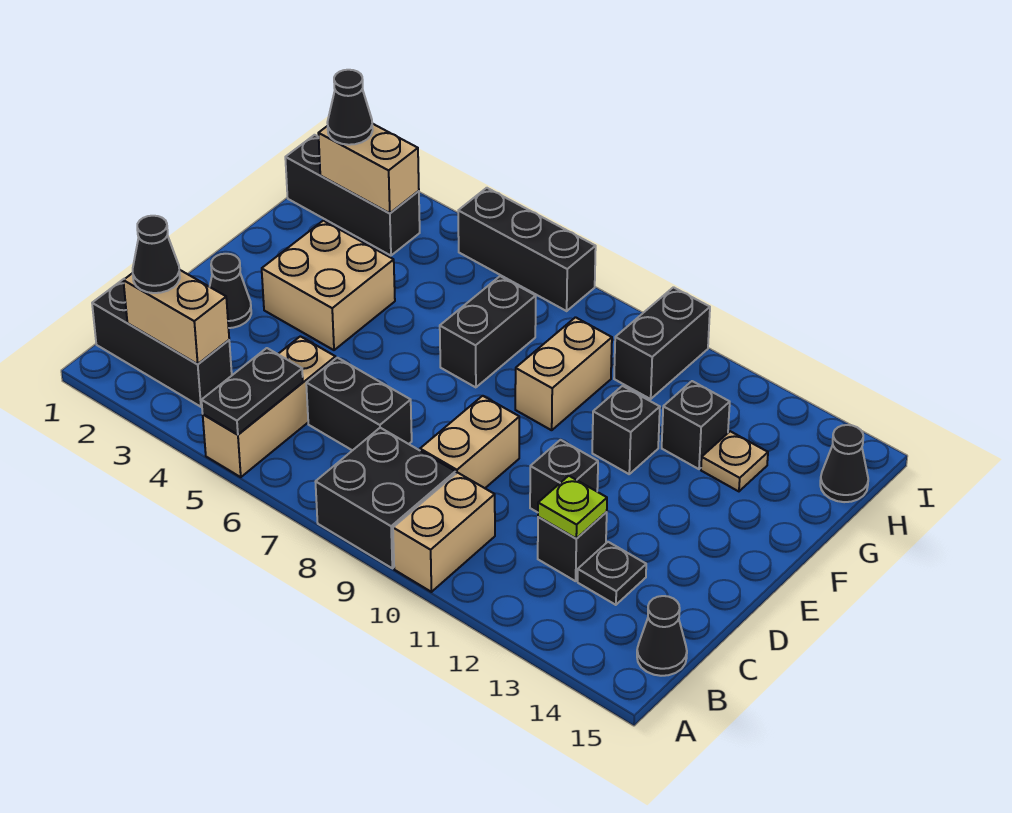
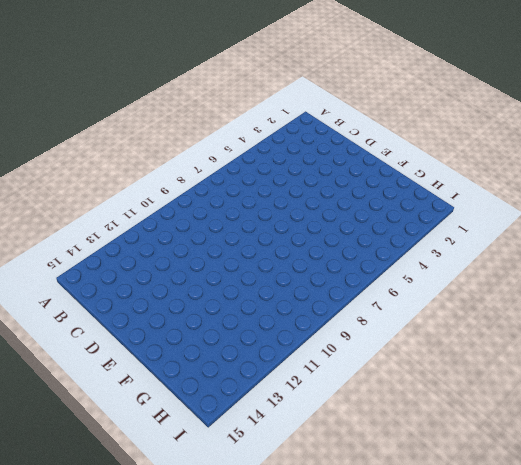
none -> tan brick A5:C5 level 1
none -> black brick A8:B9 level 1
none -> tan brick A10:B10 level 1

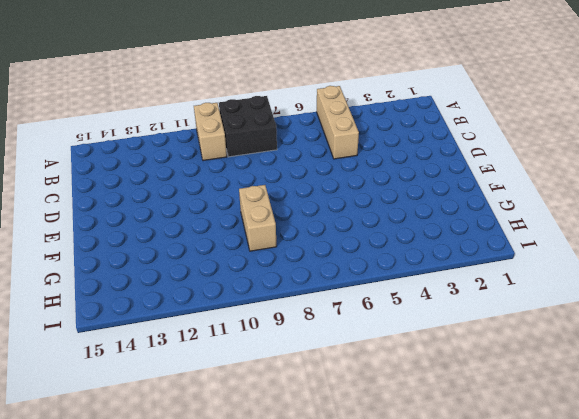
none -> black brick B1:B3 level 1
none -> black cone B15 level 1
none -> black brick C6:C7 level 1

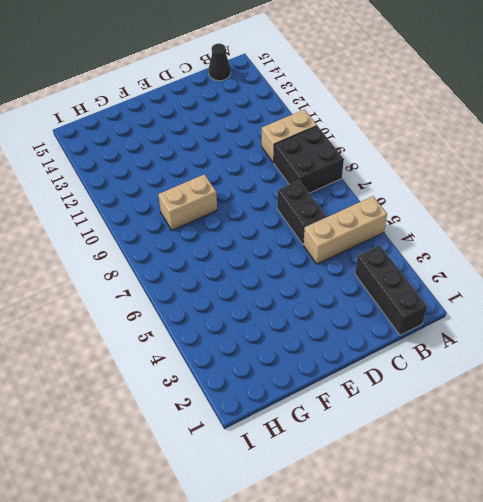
none -> tan brick C9:D9 level 1
none -> black brick C12 level 1
none -> black plate C13 level 1

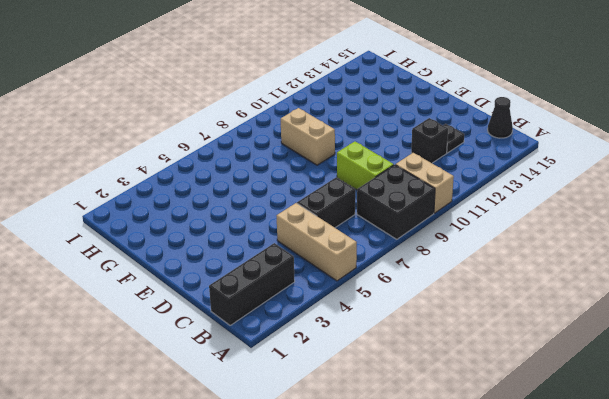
lime brick C9:D9 level 1 -> tan brick C9:D9 level 1
none -> black cone D2 level 1
none -> black brick D11 level 1
none -> tan brick E3:F4 level 1

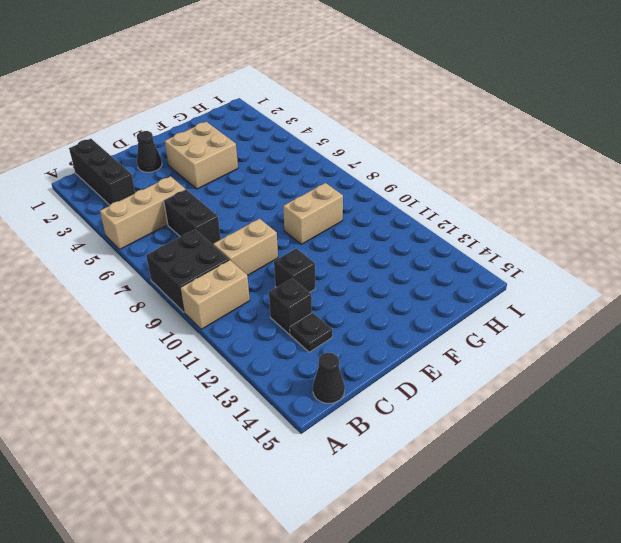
none -> black brick F7:G7 level 1
none -> black brick F11 level 1
none -> black brick G12 level 1

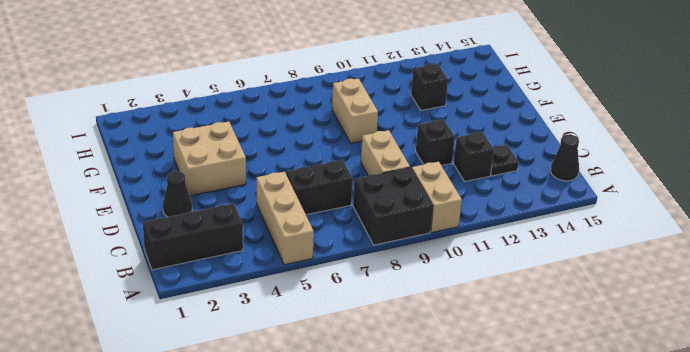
none -> black brick F7:G7 level 1
none -> black brick F11 level 1
none -> tan plate G13 level 1

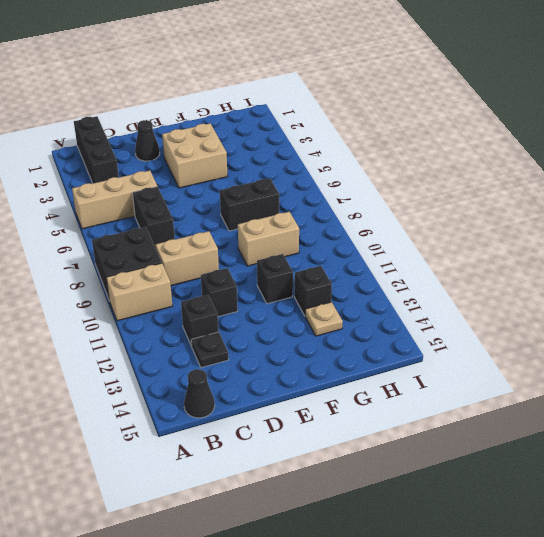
none -> black brick H1:H3 level 1
none -> black brick H10:I10 level 1
none -> black cone H15 level 1

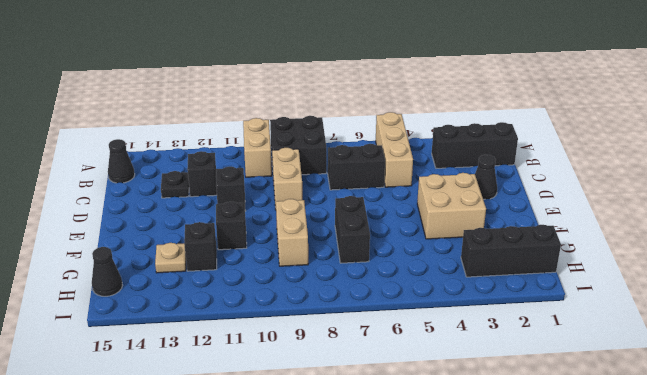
none -> black brick H10:I10 level 1
none -> black brick I5:I7 level 1
none -> black plate A5:B5 level 2

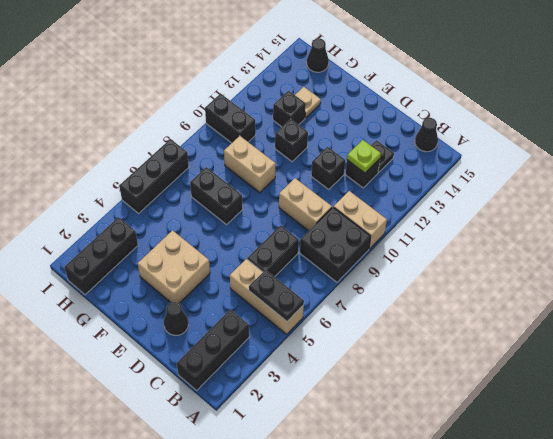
none -> tan brick B2:B3 level 2
none -> tan brick H2:H3 level 2
none -> black cone B2 level 3

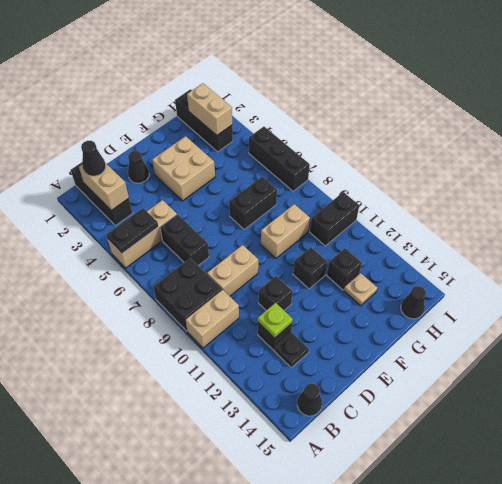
none -> black cone H2 level 3

